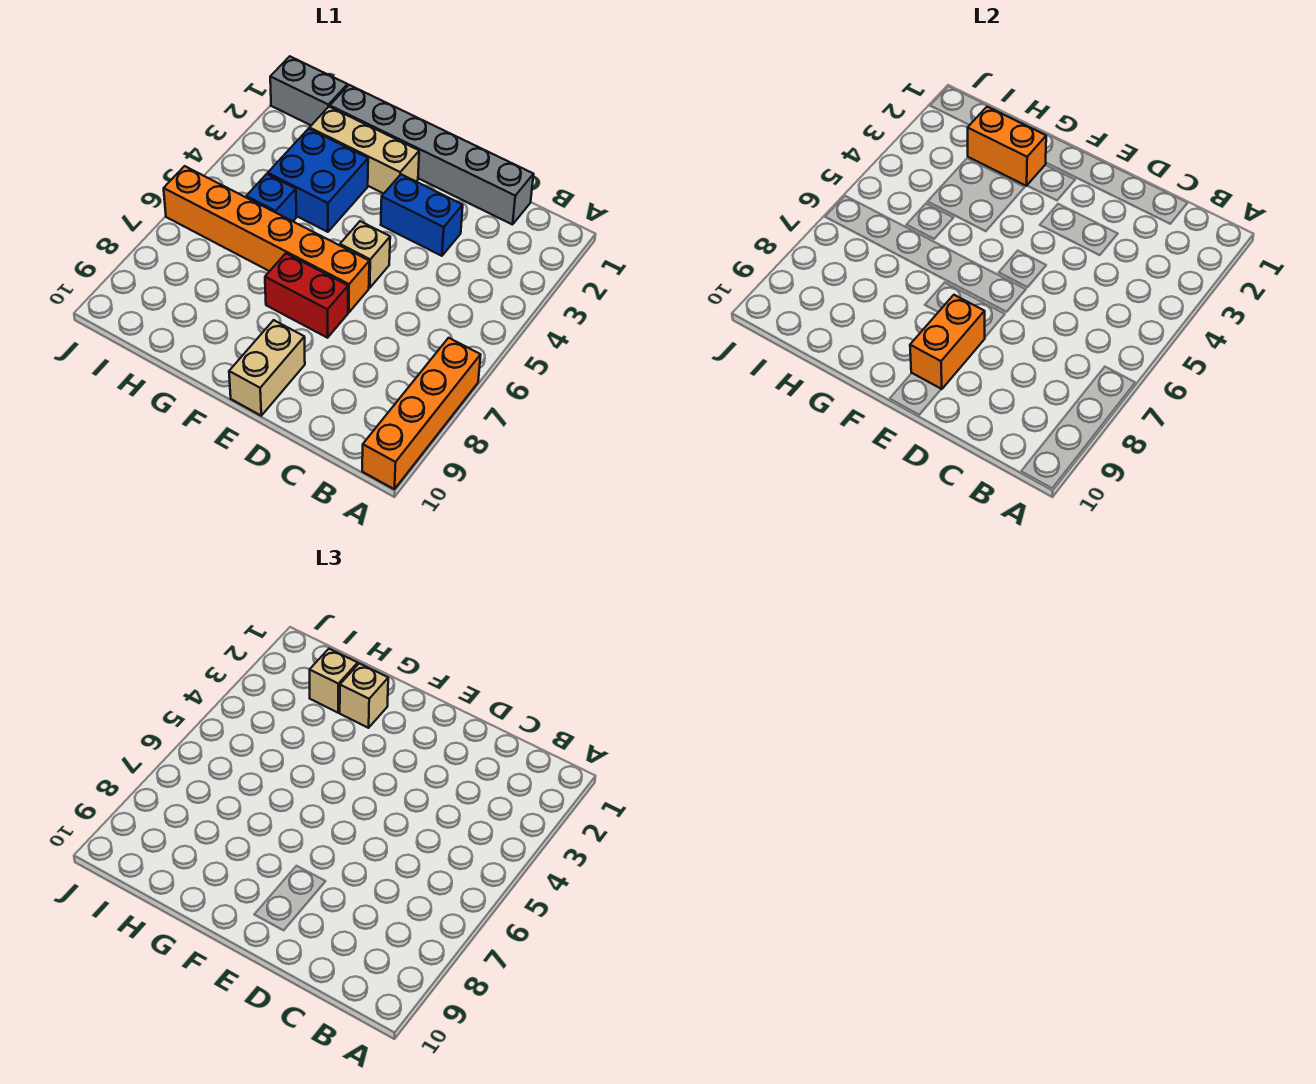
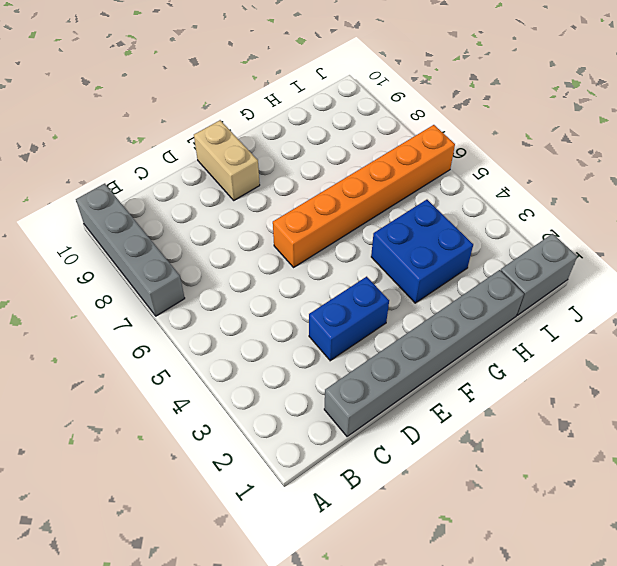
grey brick A7:A10 level 1 -> orange brick A7:A10 level 1
none -> tan brick E5 level 1
none -> red brick E7:F7 level 1
none -> tan brick F2:H2 level 1

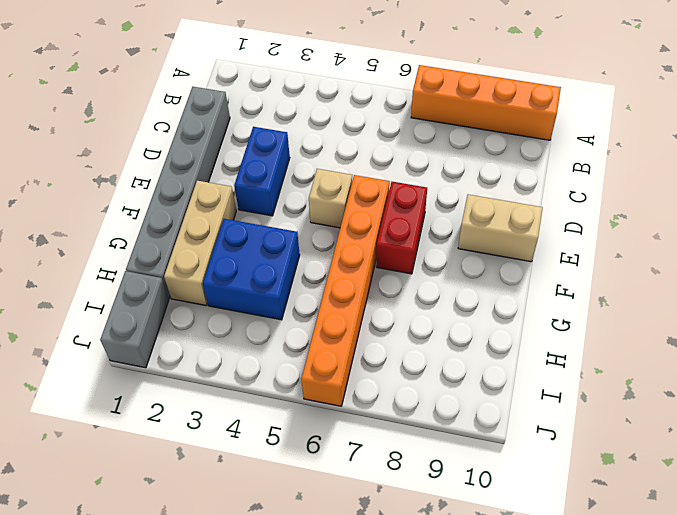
none -> blue brick H5 level 1
none -> orange brick E8:E9 level 2
none -> orange brick G2:H2 level 2

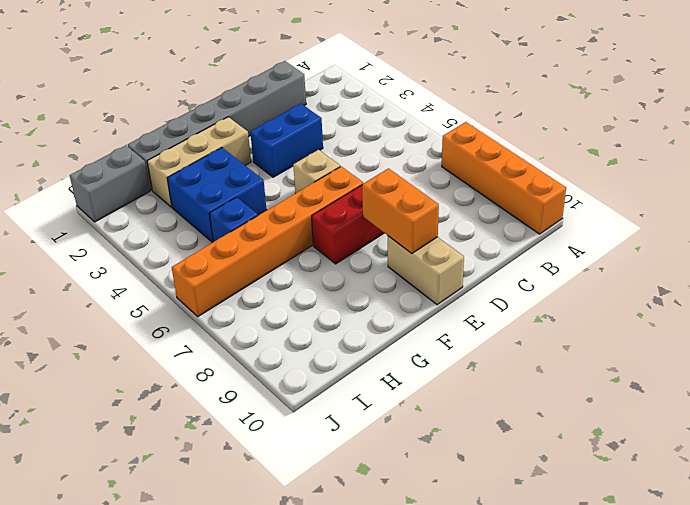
none -> orange brick G2:H2 level 2
none -> tan brick G2 level 3
none -> tan brick H2 level 3

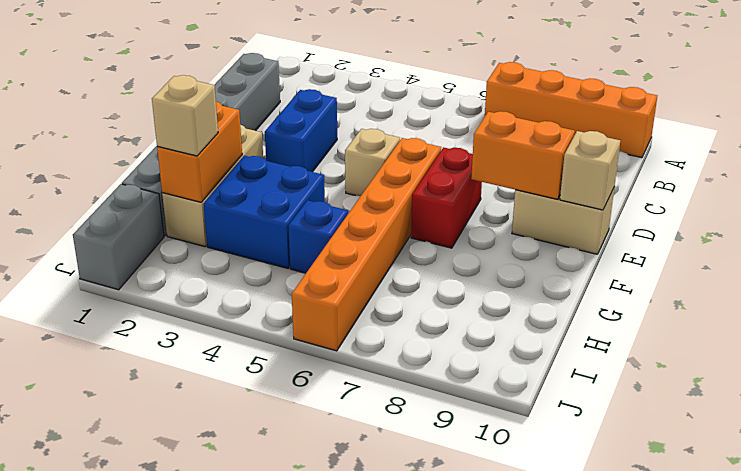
tan brick E10 level 2 -> tan brick G2 level 3

